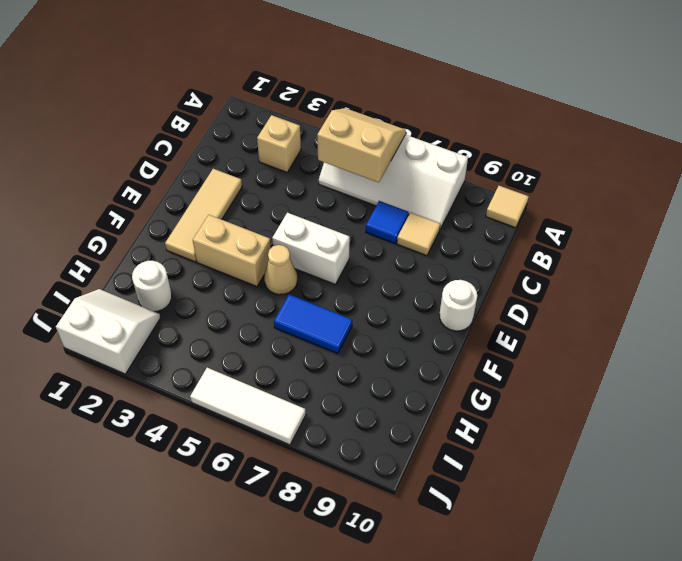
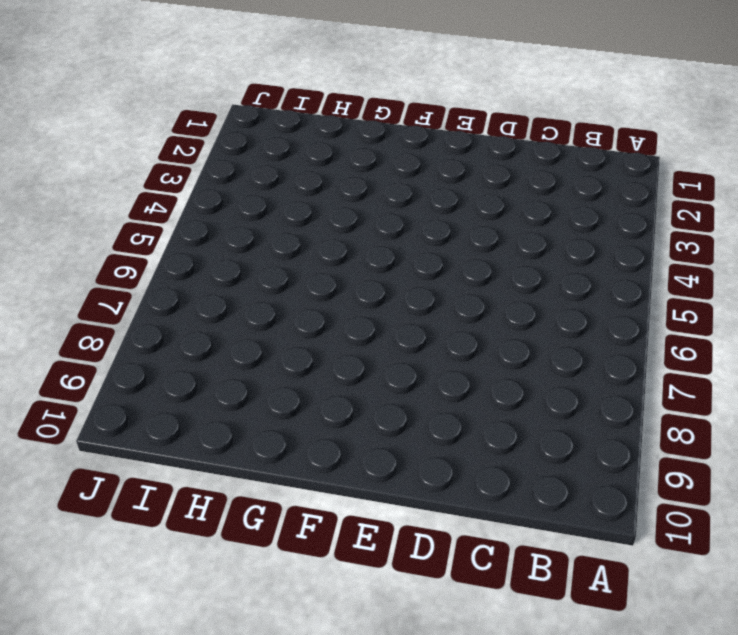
none -> white slope A5:B8 level 1 top A
none -> tan tile A10 level 1
none -> tan brick B3 level 1

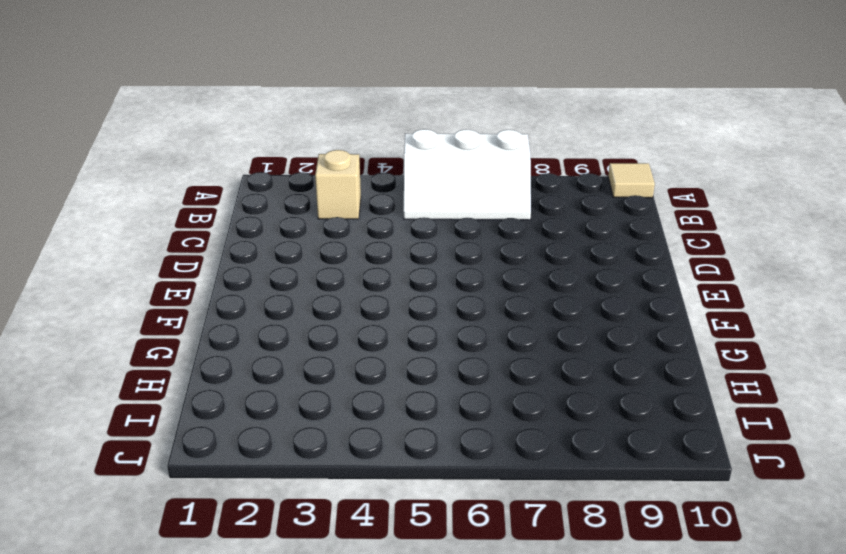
white slope A5:B7 level 1 top A -> white slope A5:B8 level 1 top A
none -> blue tile C7 level 1
none -> tan tile C8 level 1
none -> tan tile D2:F2 level 1

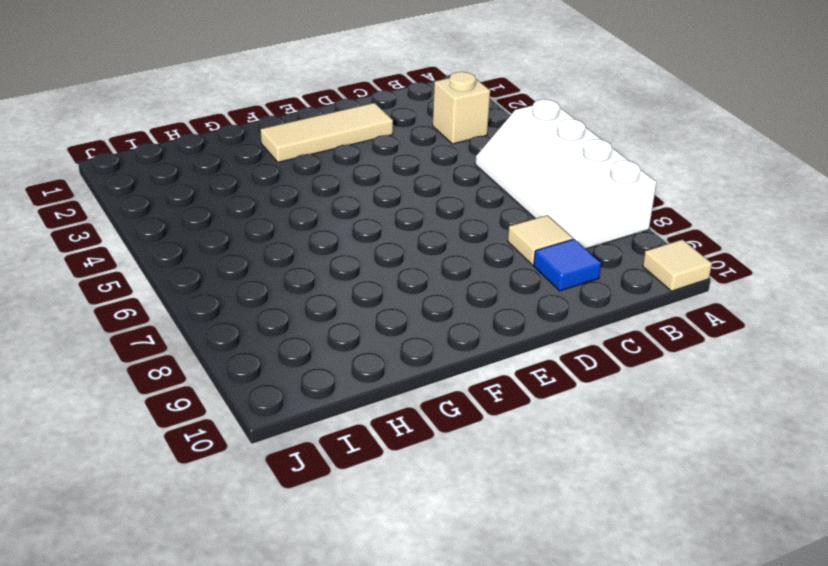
blue tile C9 level 1 -> blue tile C7 level 1
none -> white brick E5:E6 level 1
none -> white round brick E10 level 1
none -> tan brick F3:F4 level 1

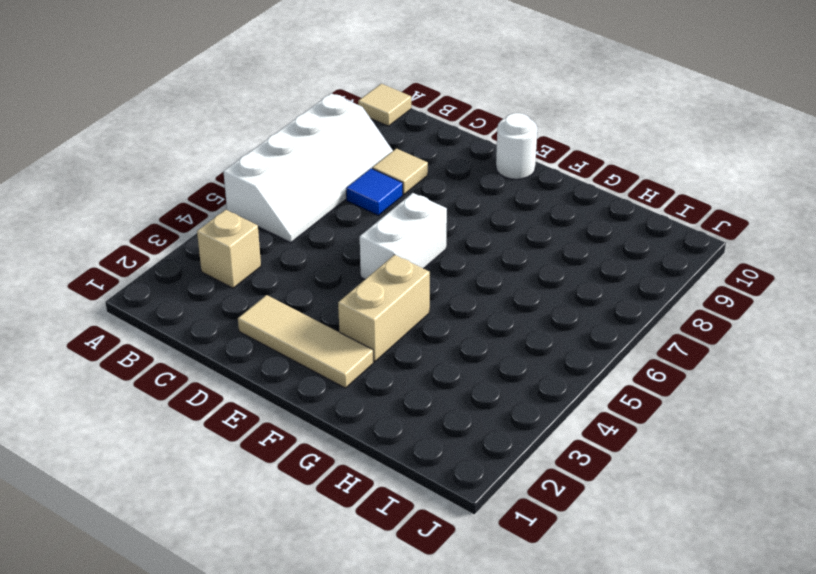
none -> tan cone F5 level 1
none -> blue tile G6:G7 level 1
none -> white round brick H2 level 1

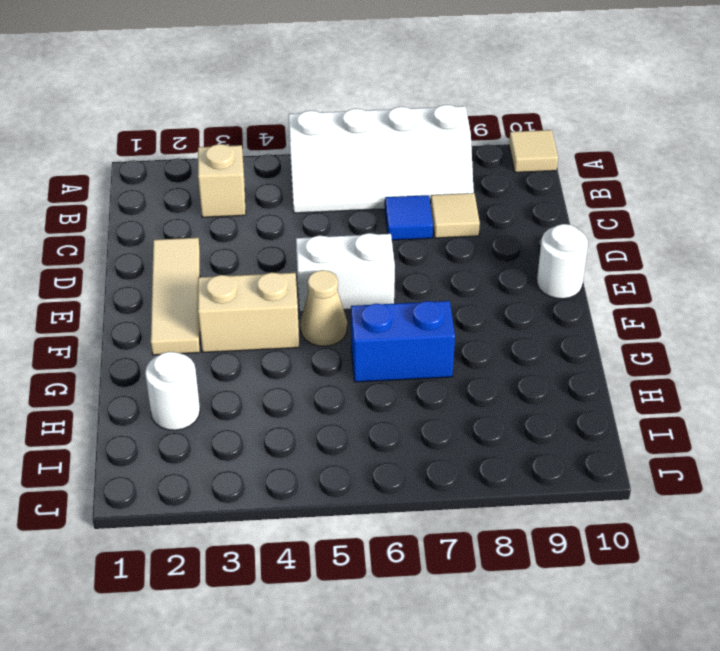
blue brick G6:G7 level 1 -> blue tile G6:G7 level 1
none -> white slope I1:J2 level 1 top J
none -> white tile J5:J7 level 1
none -> tan slope A5:B6 level 2 top B

